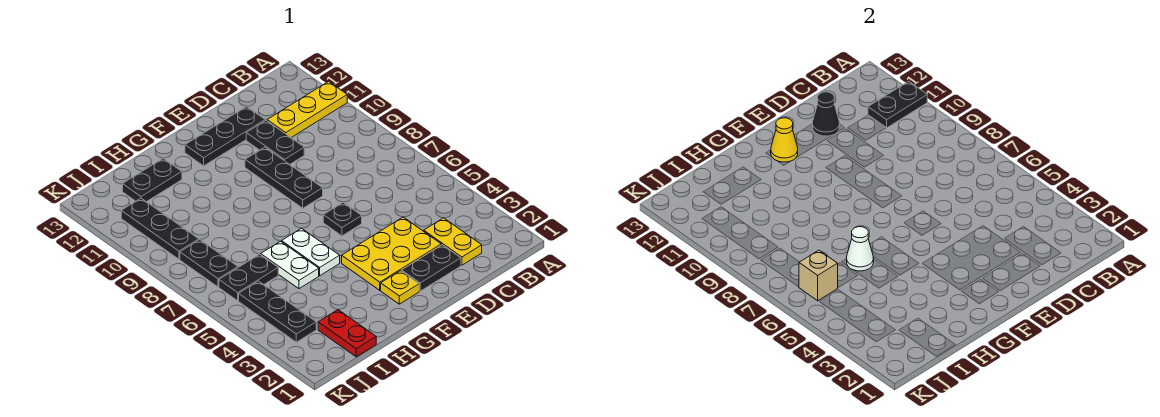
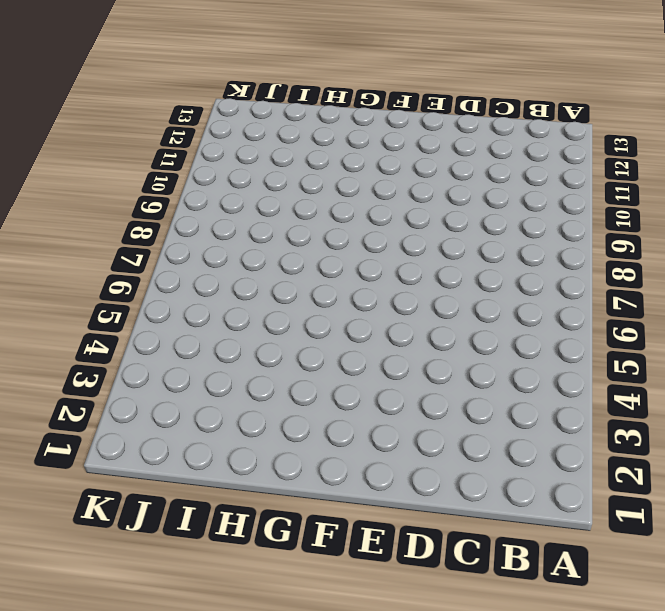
none -> yellow plate A11:C11 level 1
none -> yellow plate C2:C3 level 1
none -> black plate D2:E2 level 1

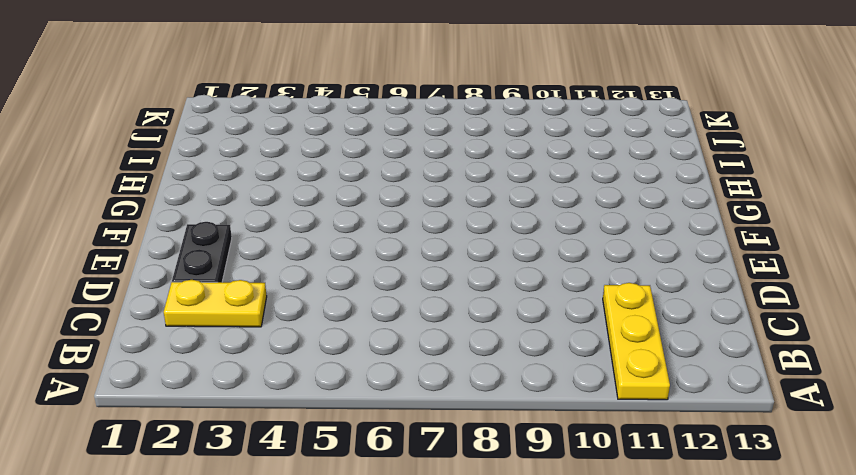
none -> yellow plate D3:F4 level 1
none -> black plate D10:D11 level 1
none -> black plate D12:F12 level 1

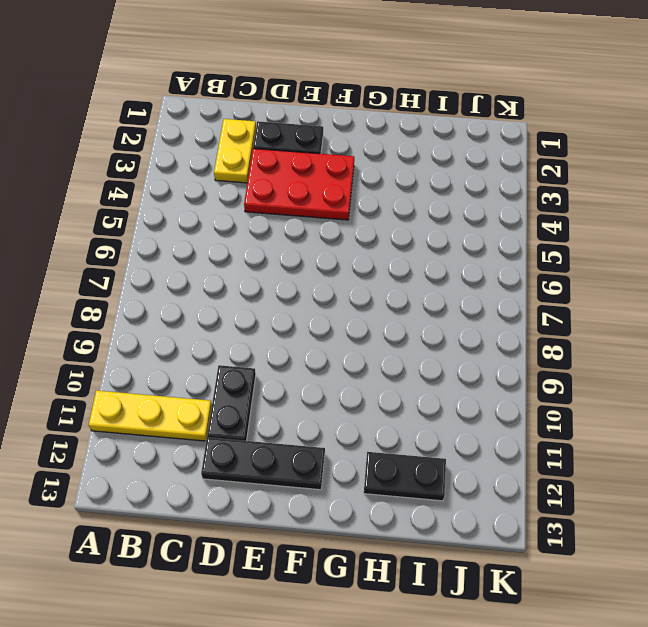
red plate D3:F4 level 1 -> yellow plate D3:F4 level 1
none -> black plate E6 level 1
none -> black plate E8:E10 level 1
none -> yellow plate F2 level 1

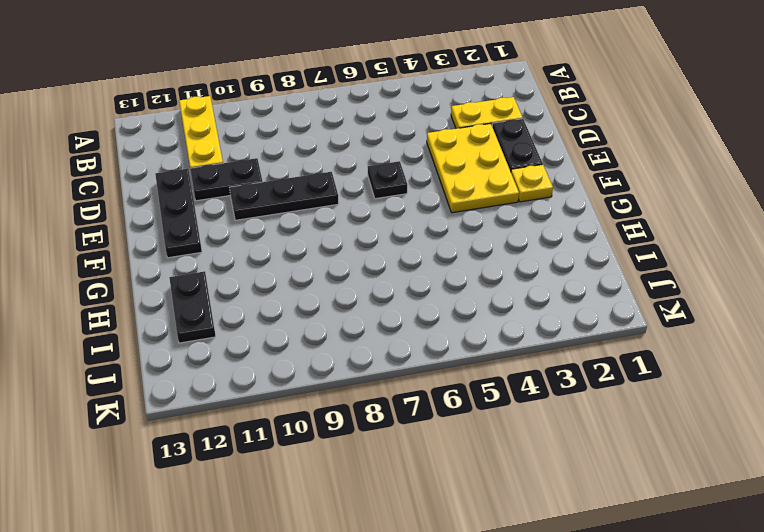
none -> white plate G5:G6 level 1
none -> white plate H5:H6 level 1
none -> red plate I1:I2 level 1

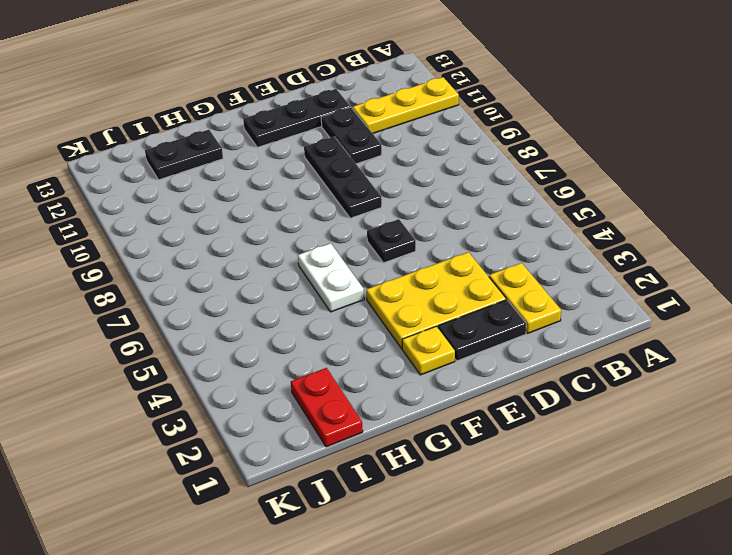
none -> white plate H5:H6 level 1
none -> black plate I6:J6 level 1
none -> black plate J3:J5 level 1

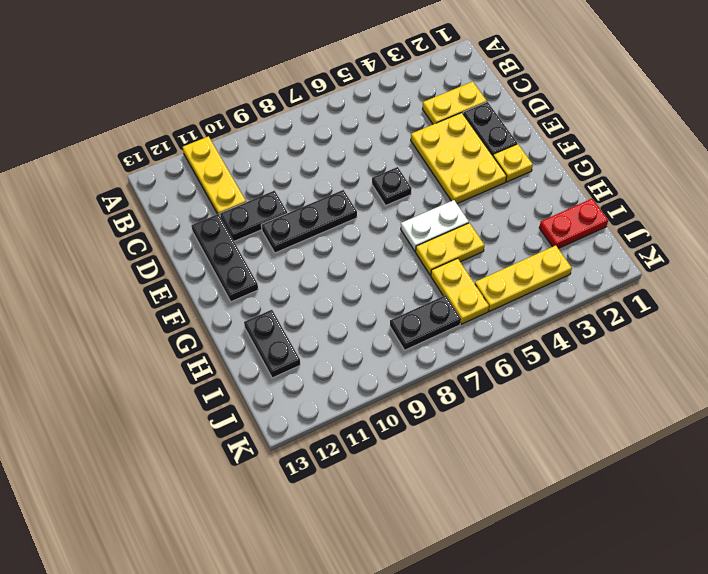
yellow plate H5:H6 level 1 -> white plate H5:H6 level 1
yellow plate I6:J6 level 1 -> black plate I6:J6 level 1
yellow plate J3:J5 level 1 -> black plate J3:J5 level 1
none -> black plate J9:J11 level 1
none -> black plate A11:B11 level 2
none -> black cone D12 level 2

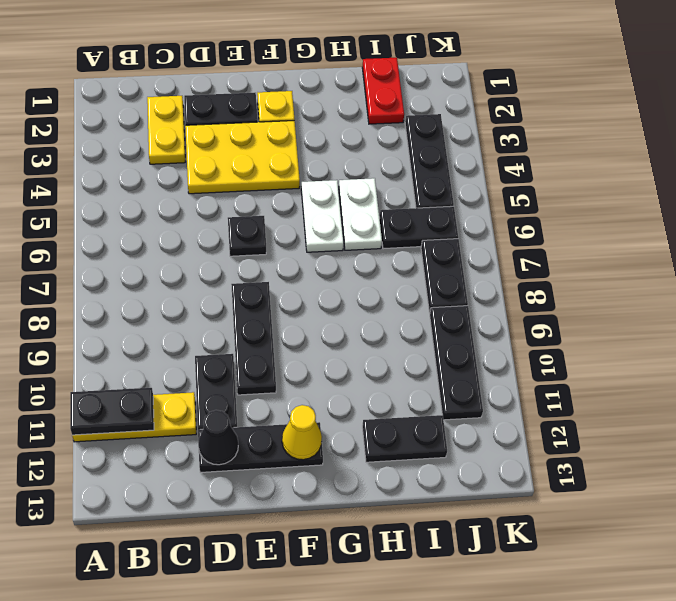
none -> white cone H6 level 2
none -> tan brick J6 level 2

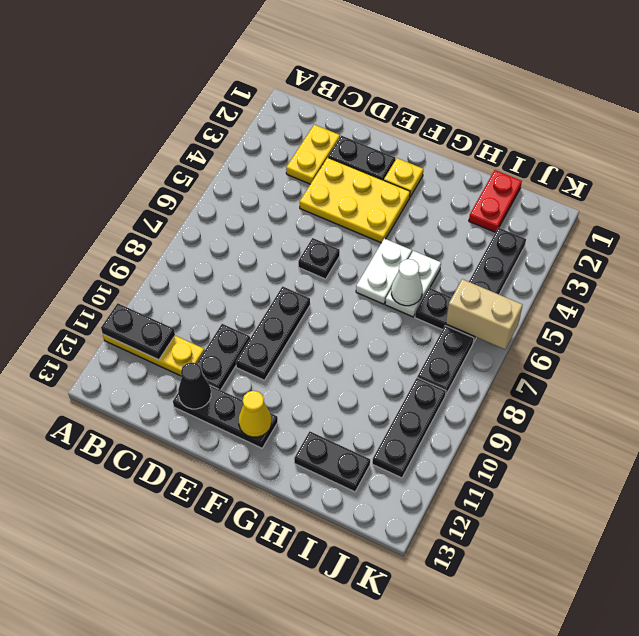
tan brick J6:K6 level 2 -> tan brick J6 level 2

